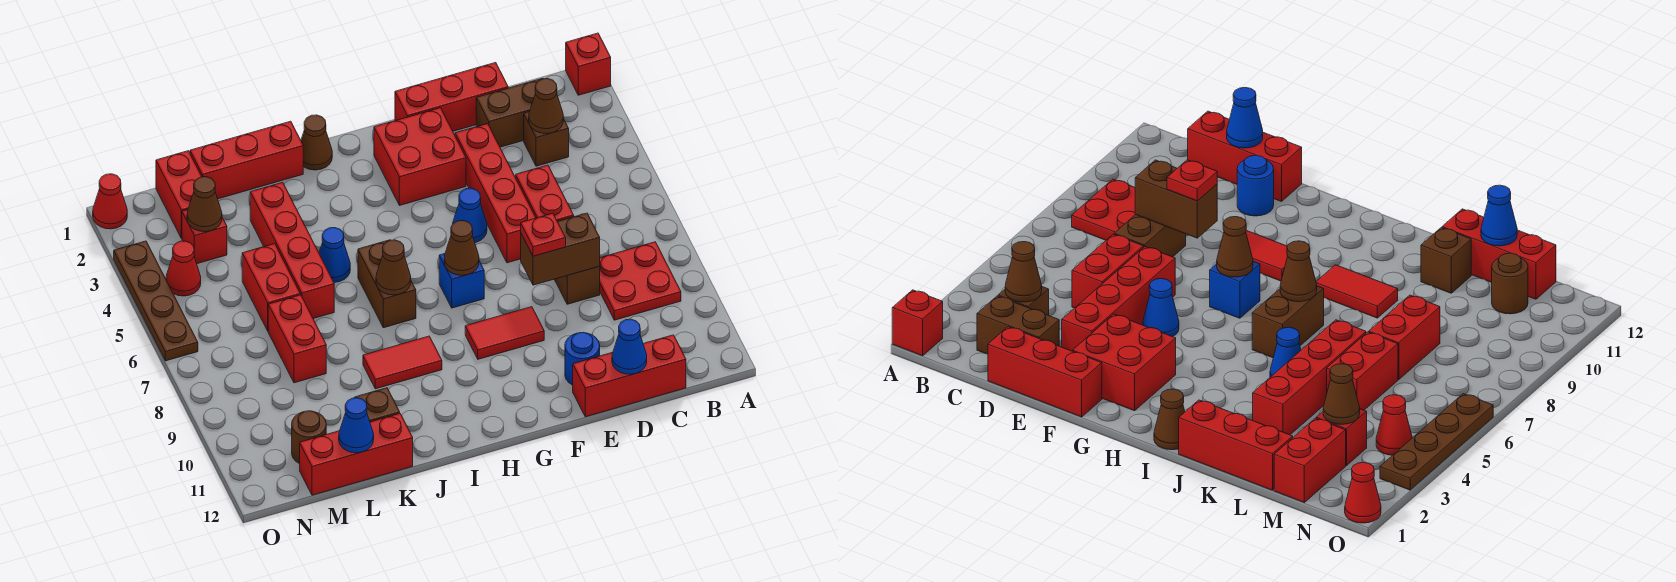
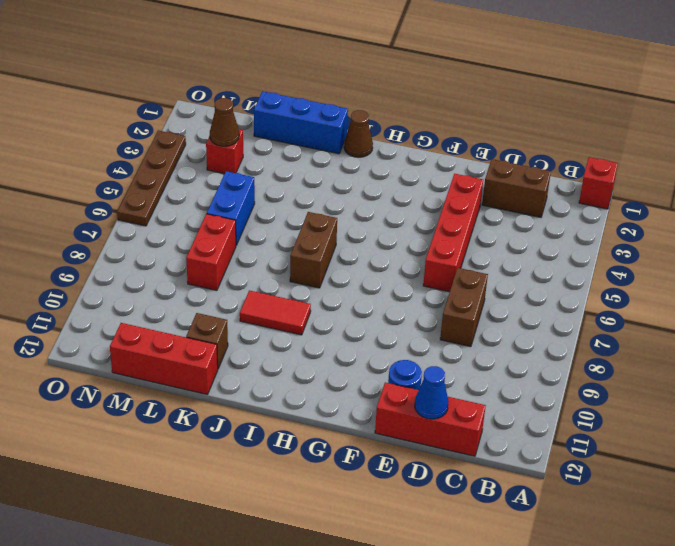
blue brick J1:L1 level 1 -> red brick J1:L1 level 1
blue brick L5:L6 level 1 -> red brick L5:L6 level 1
none -> red plate B8:C9 level 1
none -> brown brick C3 level 1
none -> red brick D1:F1 level 1
none -> red brick D5:D6 level 1

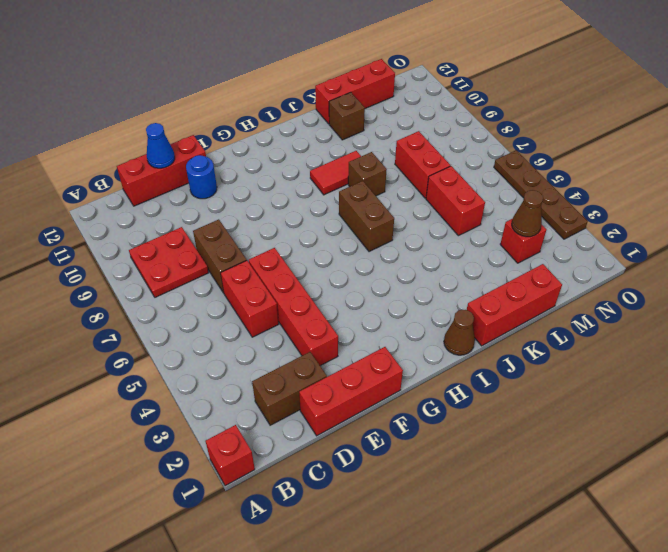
brown brick J8 level 1 -> brown brick C3 level 1
none -> red brick F2:G3 level 1
none -> blue cone F5 level 1
none -> red tile F9:G9 level 1
none -> blue brick G7 level 1

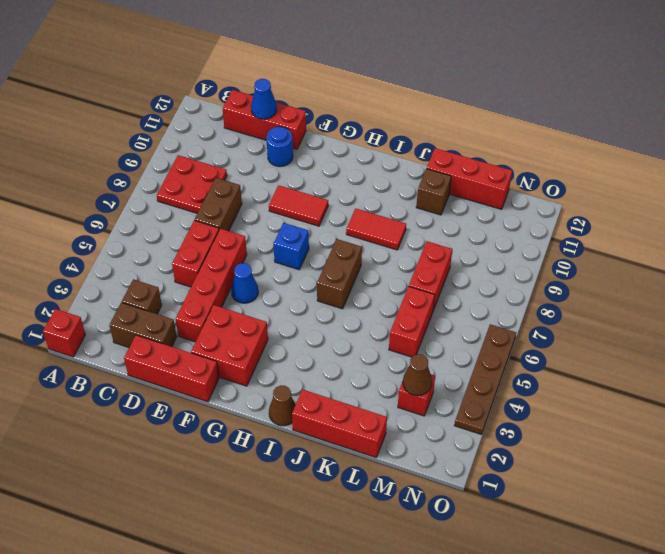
none -> blue cone J5 level 1
none -> red brick K3:K6 level 1
none -> red brick M1:M2 level 1
none -> brown round brick M11 level 1

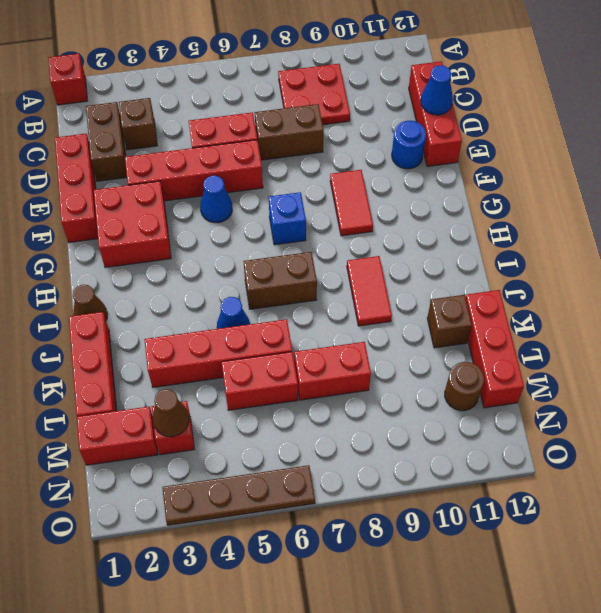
none -> red cone N4 level 1
none -> red cone O1 level 1
none -> brown cone C3 level 2
none -> brown brick D8:E8 level 2

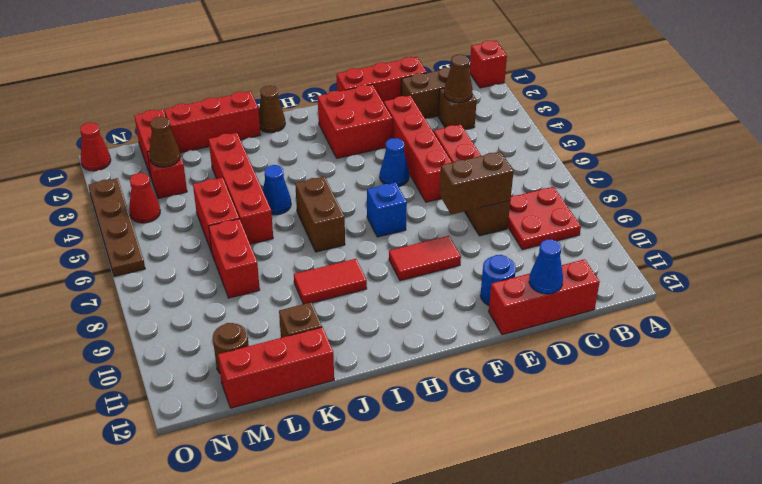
none -> brown cone G7 level 2
none -> brown cone I7 level 2
none -> blue cone L12 level 2
none -> red plate E8 level 3

